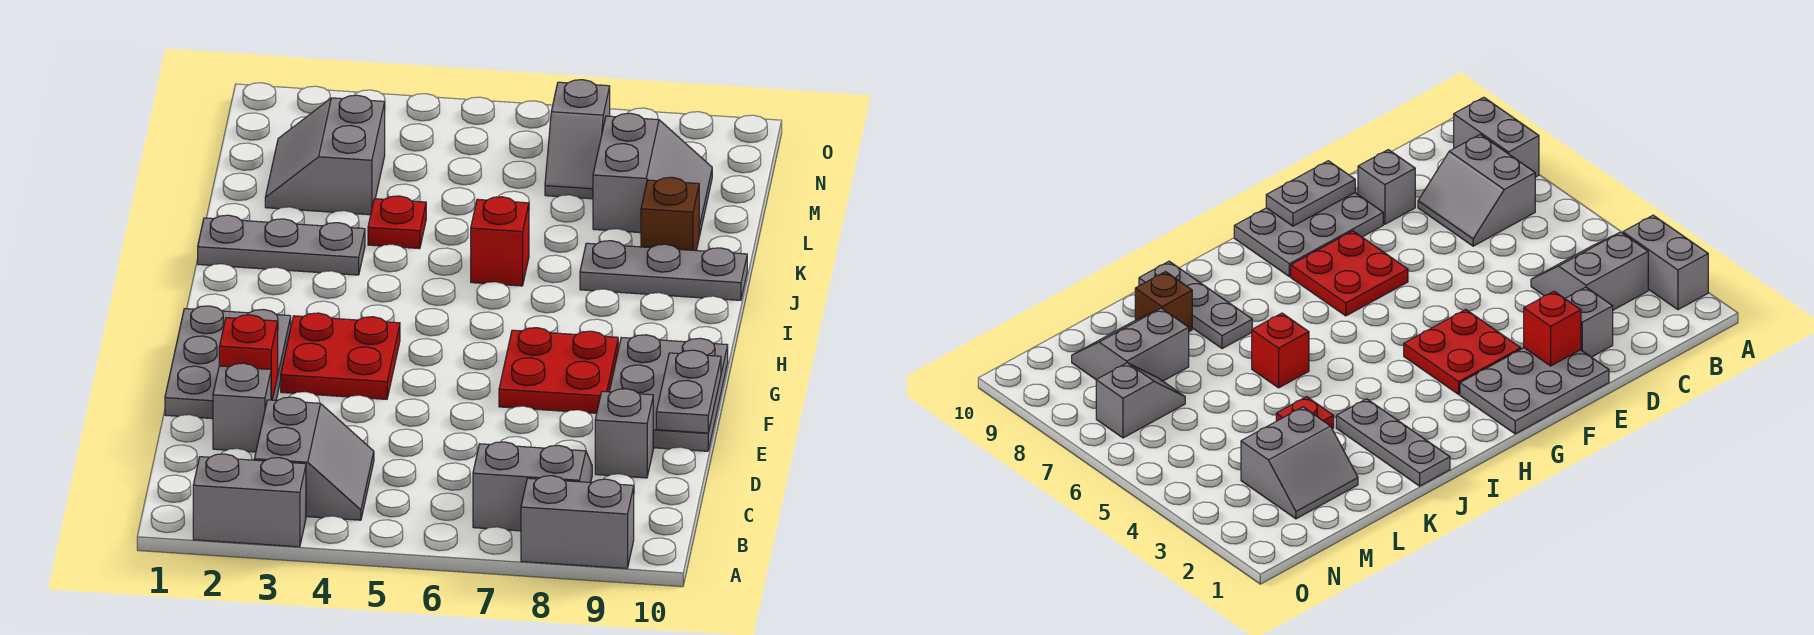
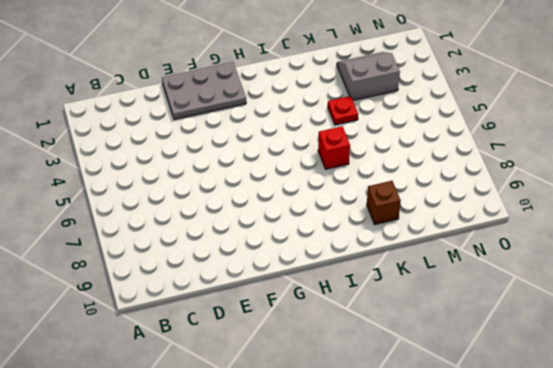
none -> grey brick A2:A3 level 1
none -> grey brick A8:A9 level 1
none -> grey slope B3:C4 level 1 top 3

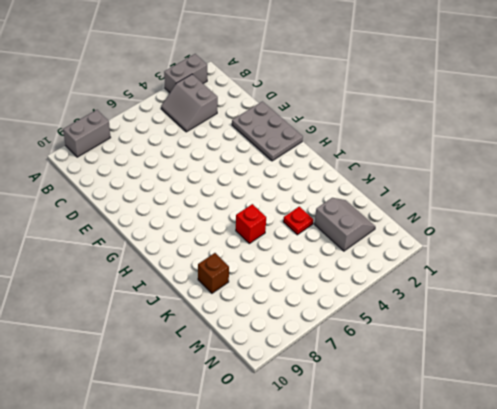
none -> grey slope B7:C8 level 1 top B
none -> grey brick D2 level 1
none -> grey brick D9 level 1

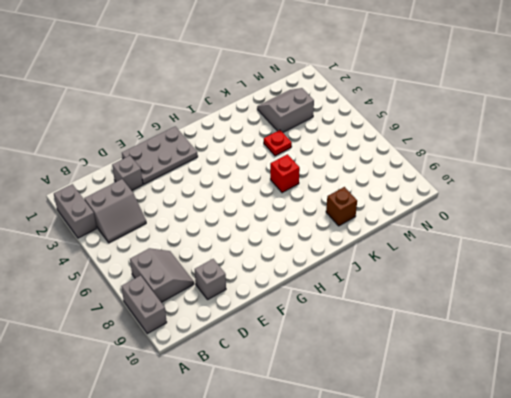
none -> grey plate E9:G10 level 1
none -> red plate F3:G4 level 1
none -> red plate F7:G8 level 1

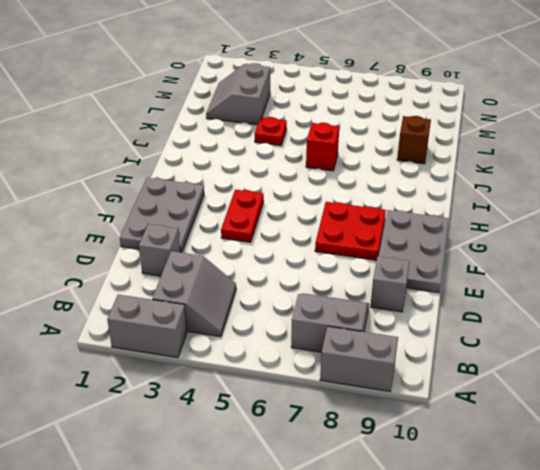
red plate F4:G4 level 1 -> red plate F3:G4 level 1
none -> grey plate J1:J3 level 1
none -> grey plate J8:J10 level 1
none -> grey slope L8:M9 level 1 top 8

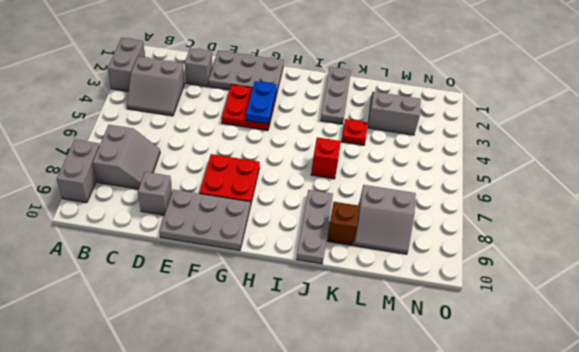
blue plate G3:G4 level 2 -> none
none -> grey slope M7:N7 level 1 top N
none -> red brick E2 level 2
none -> grey plate E10:F10 level 2

